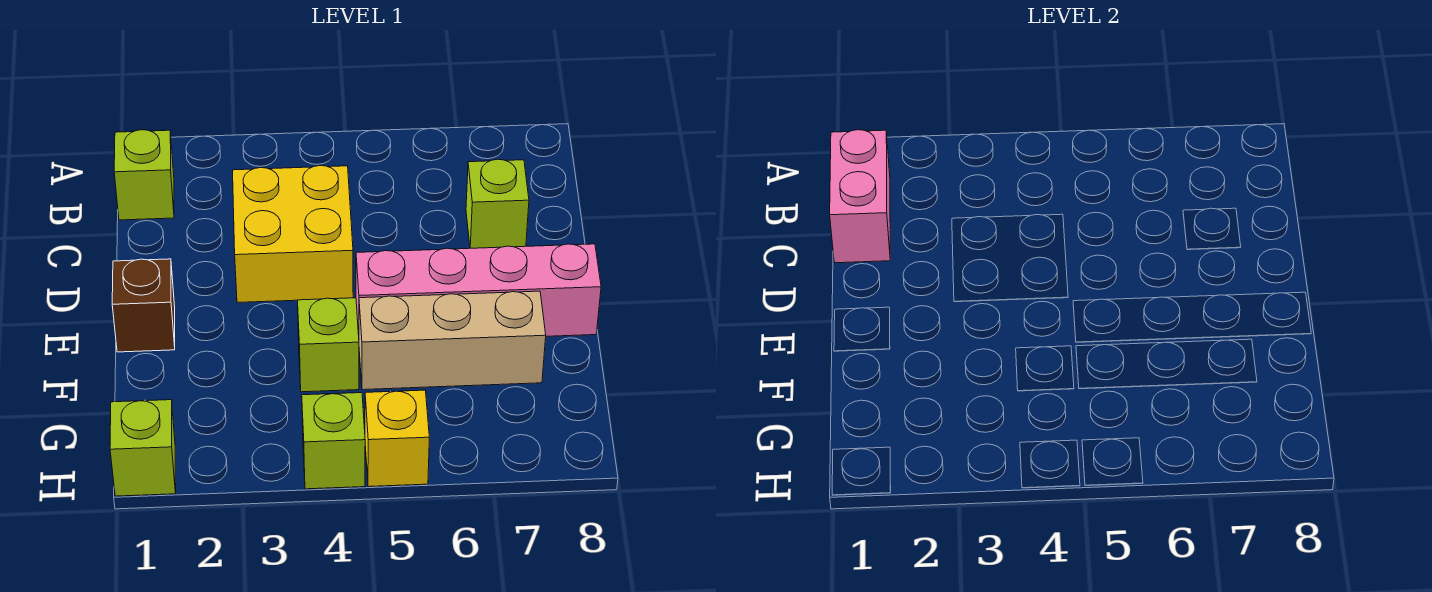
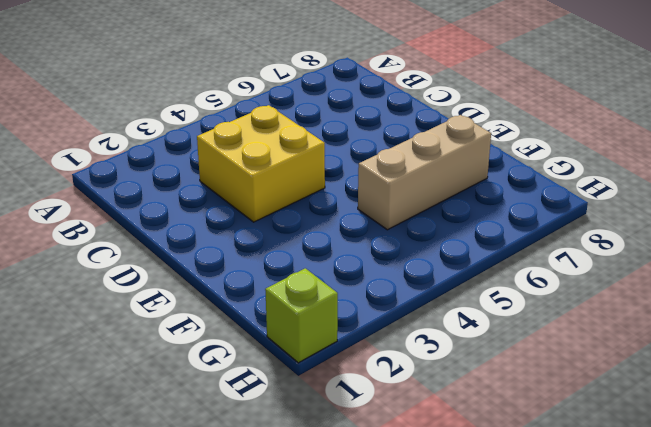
none -> lime brick B1 level 1
none -> lime brick C7 level 1

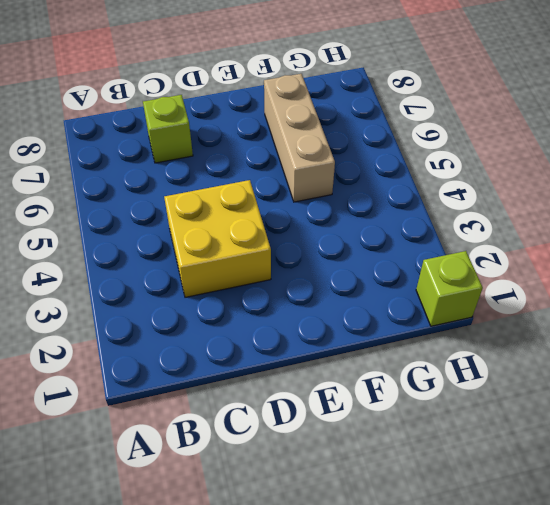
none -> lime brick B1 level 1
none -> brown brick E1 level 1

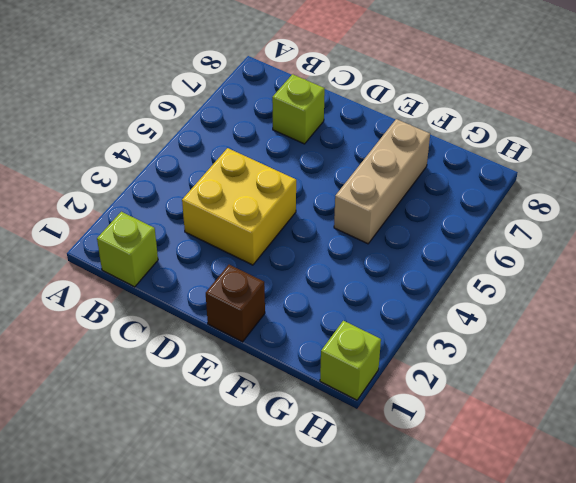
none -> pink brick E5:E8 level 1
none -> lime brick F4 level 1

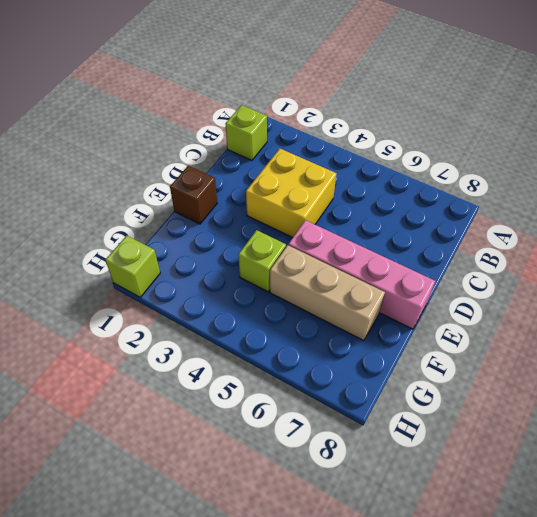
none -> lime brick C7 level 1
none -> lime brick H4 level 1

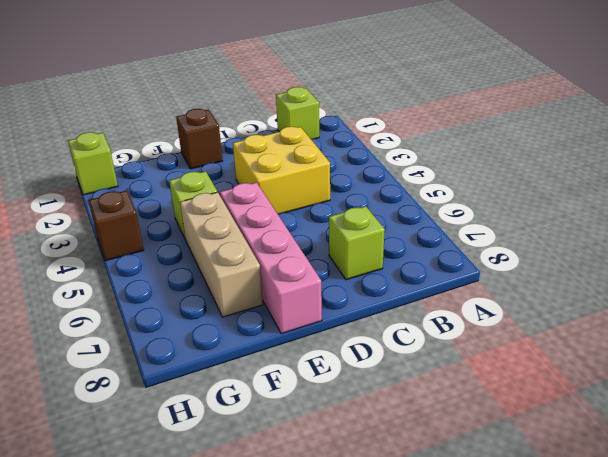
brown brick H4 level 1 -> lime brick H4 level 1
none -> yellow brick H5 level 1
none -> pink brick B1:C1 level 2

